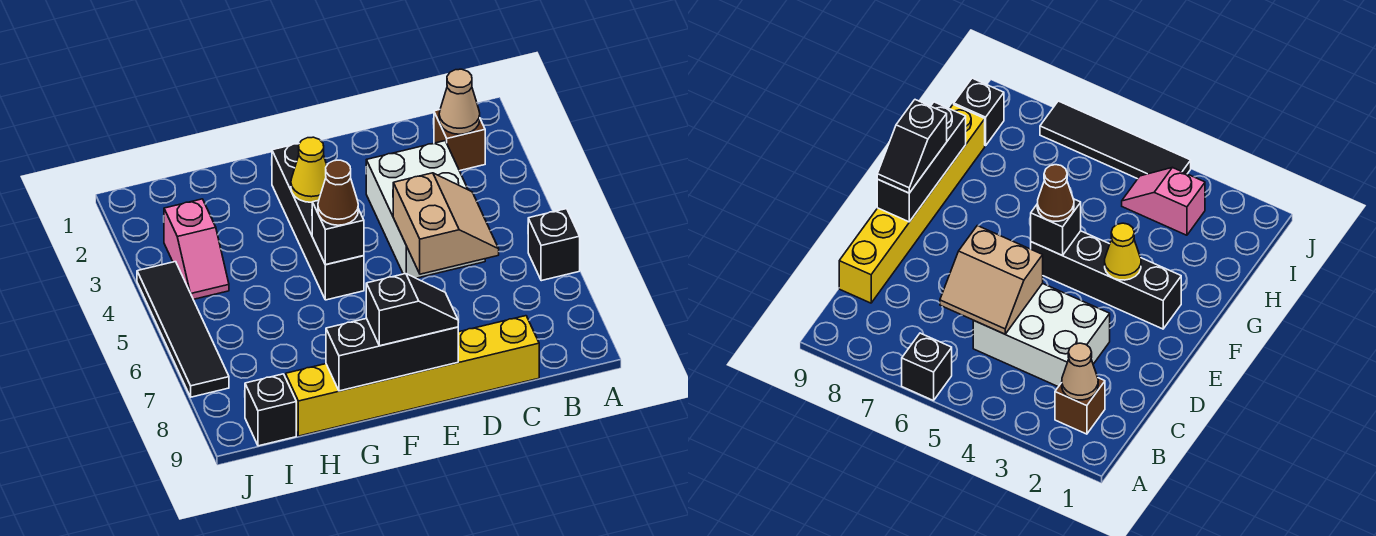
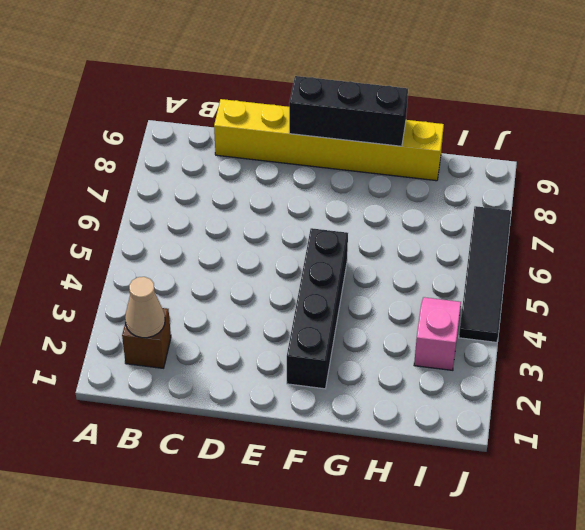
none -> black brick A6 level 1
none -> white brick C3:D5 level 1
none -> black brick I9 level 1

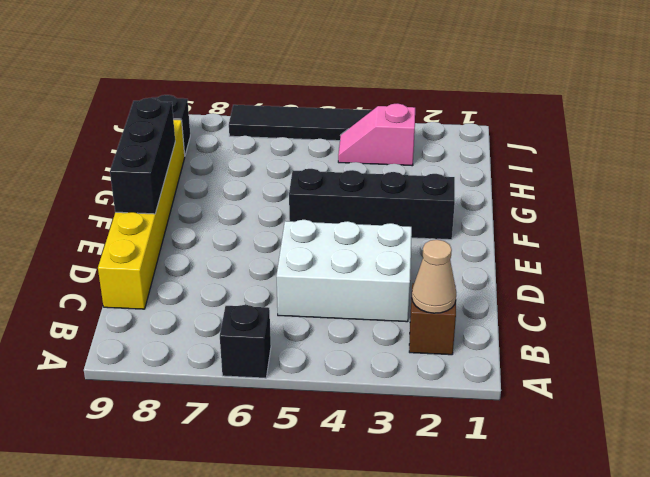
none -> tan slope C5:D6 level 2 top D
none -> yellow cone F3 level 2
none -> black brick F5 level 2

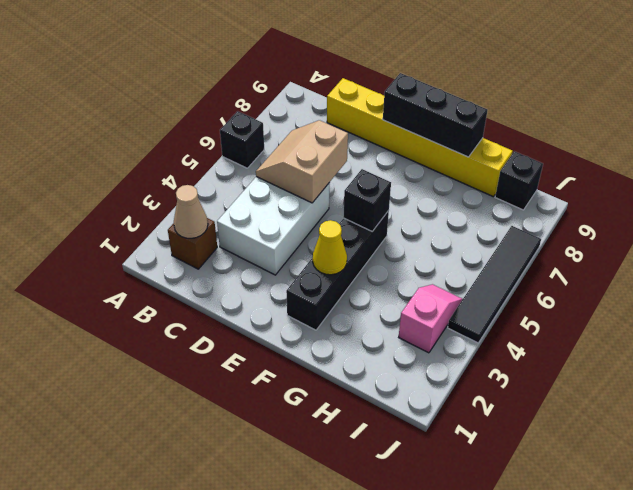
none -> black slope E9:F9 level 3 top F
none -> brown cone F5 level 3

